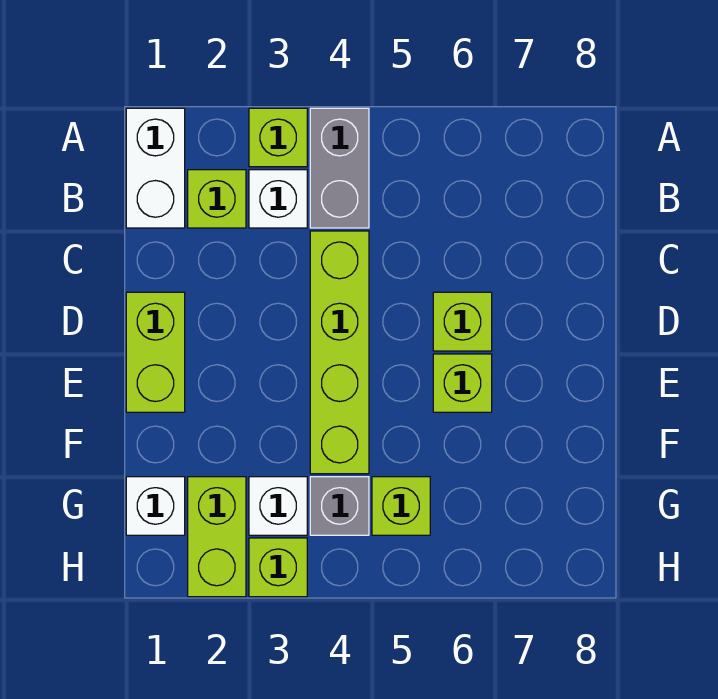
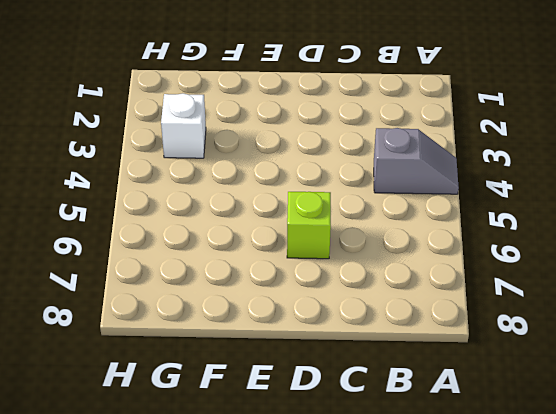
grey slope A4:B4 level 1 top B -> grey brick A4:B4 level 1
none -> white brick A1:B1 level 1
none -> lime brick A3 level 1
none -> lime brick B2 level 1

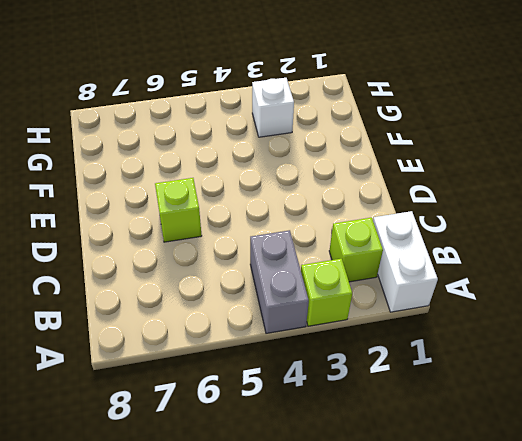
none -> white brick B3 level 1
none -> lime brick C4:F4 level 1
none -> lime brick D1:E1 level 1

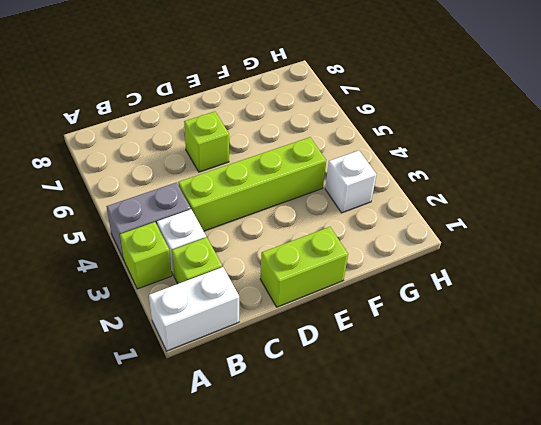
none -> lime brick E6 level 1
none -> white brick G1 level 1
none -> lime brick G2:H2 level 1

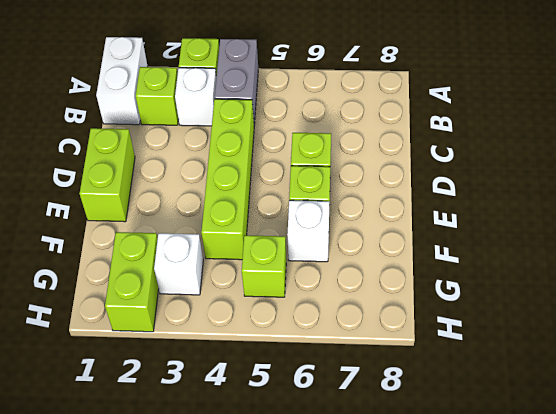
white brick F6 level 1 -> white brick G1 level 1
none -> grey brick G4 level 1
none -> lime brick H3 level 1

